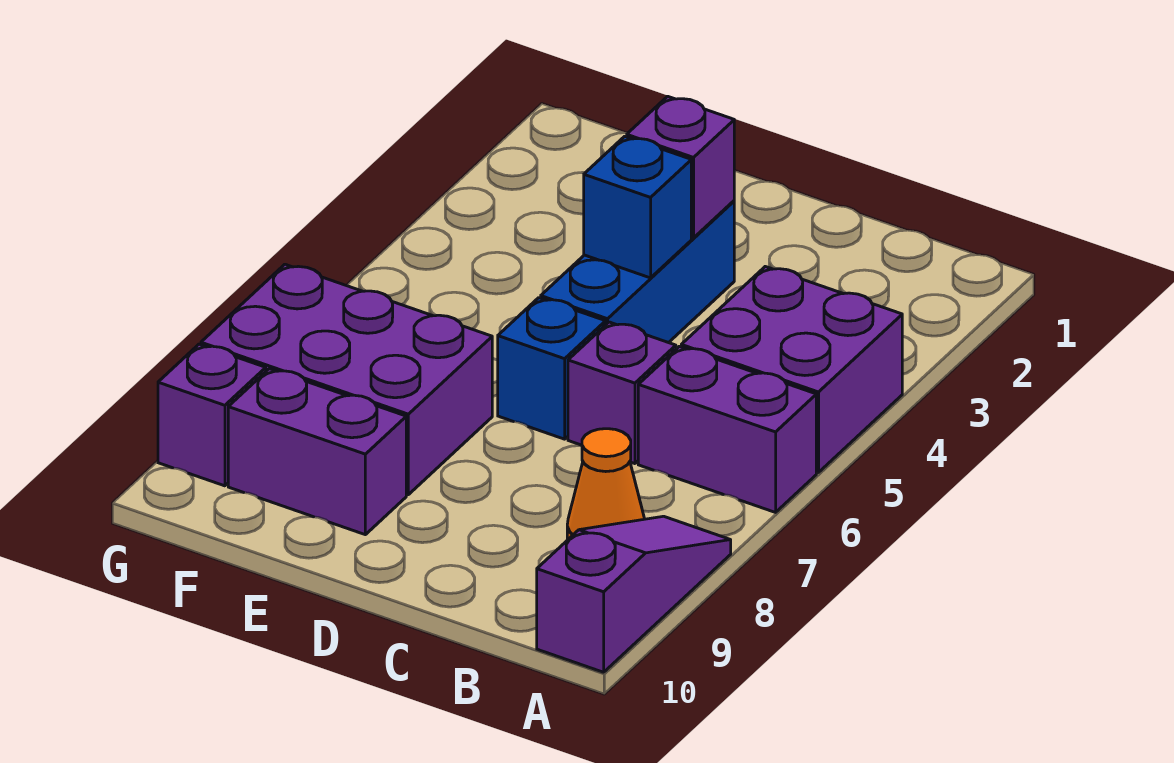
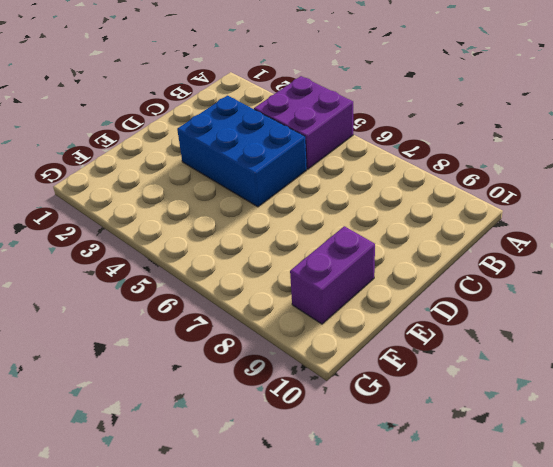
blue brick C3:D5 level 1 -> blue brick D3:D5 level 1
none -> purple brick A6:B6 level 1
none -> purple slope A8:A10 level 1 top 10
none -> orange cone B8 level 1

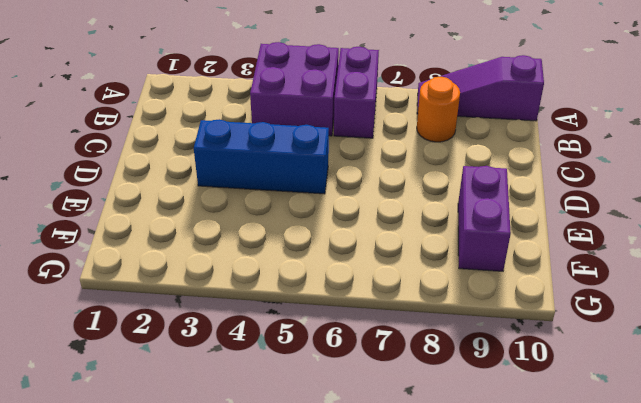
orange round brick B8 level 1 -> orange cone B8 level 1
none -> purple brick C6 level 1
none -> blue brick D6 level 1
none -> purple brick E7:G8 level 1

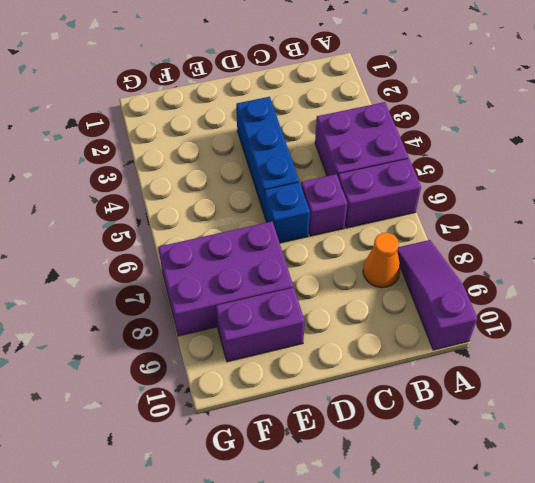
none -> purple brick G9 level 1
none -> purple brick D3 level 2
none -> blue brick D4 level 2

